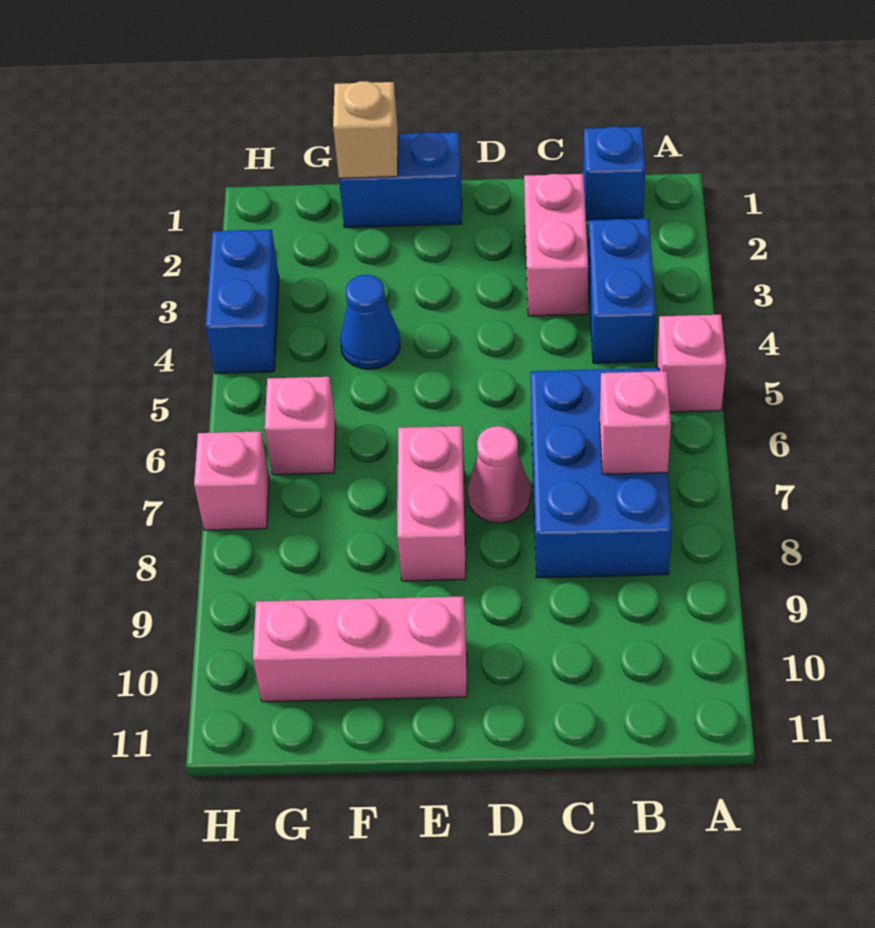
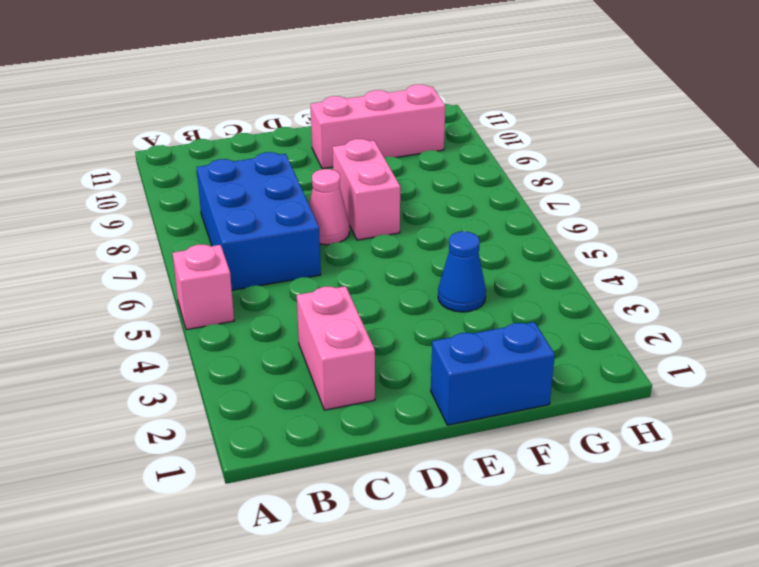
none -> blue brick B1 level 1
none -> blue brick B3:B4 level 1
none -> pink brick G6 level 1

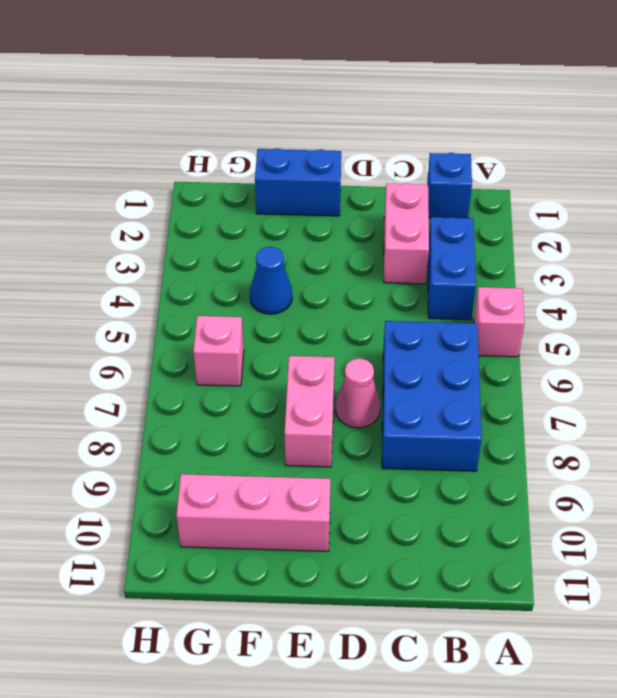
none -> blue brick H3:H4 level 1
none -> pink brick H7 level 1
none -> pink brick B7 level 2

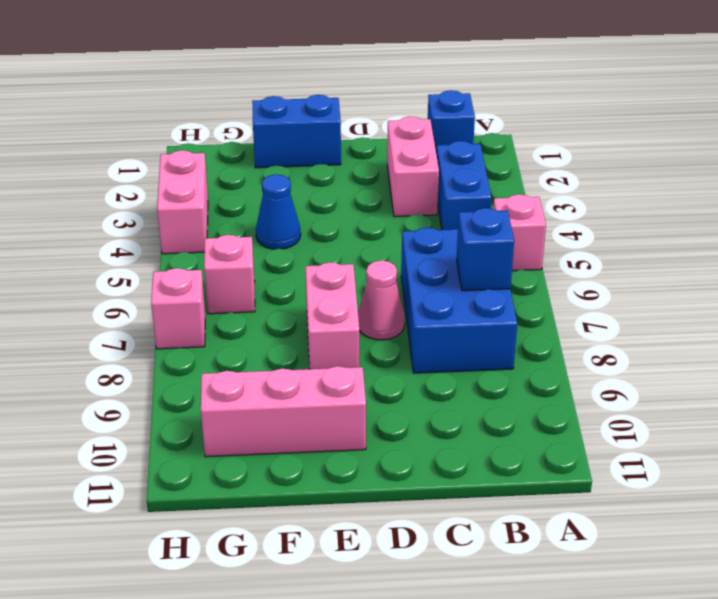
blue brick B7 level 2 -> pink brick B7 level 2
pink brick H3:H4 level 1 -> blue brick H3:H4 level 1
none -> tan brick F1 level 2

